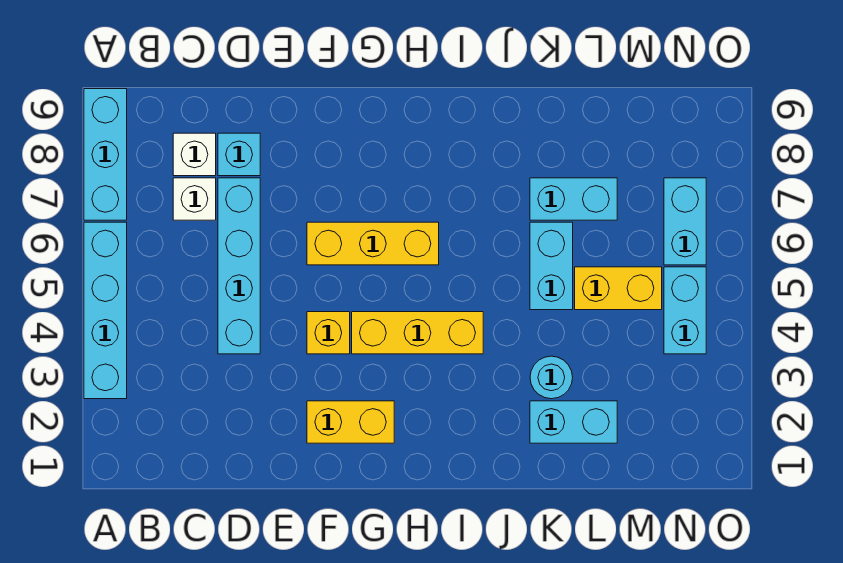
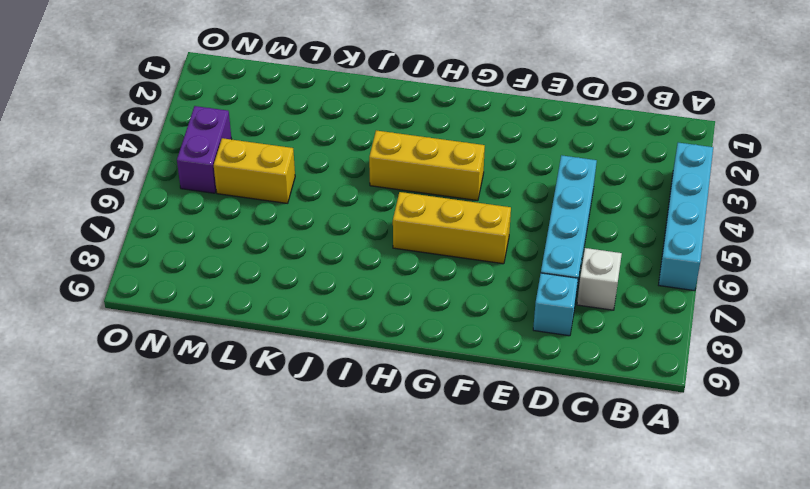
purple brick N4:N5 level 1 -> cyan brick N4:N5 level 1
none -> cyan brick A7:A9 level 1
none -> white brick C8 level 1
none -> yellow brick F2:G2 level 1

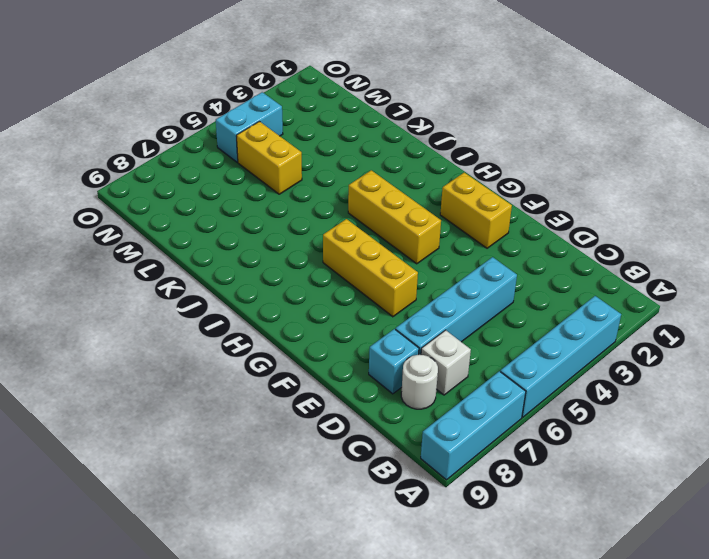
white round brick C8 level 1 -> white brick C8 level 1
none -> yellow brick F4 level 1
none -> cyan brick K2:L2 level 1
none -> cyan round brick K3 level 1

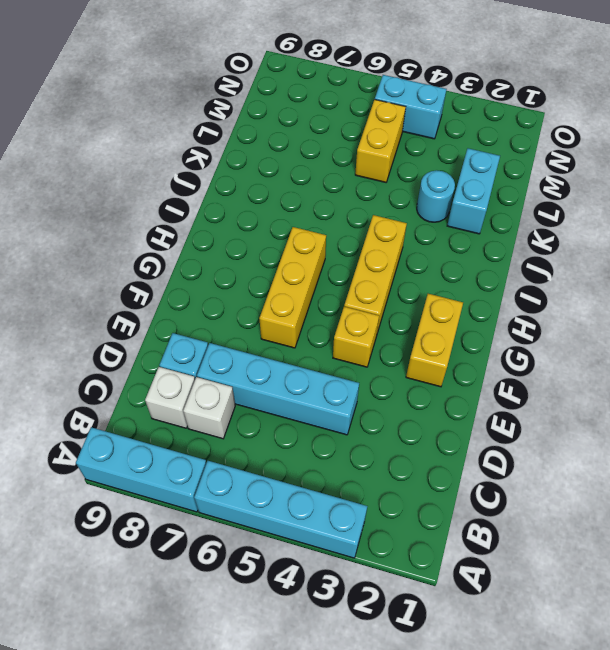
none -> cyan brick K5:K6 level 1
none -> cyan brick K7:L7 level 1
none -> cyan brick N6:N7 level 1

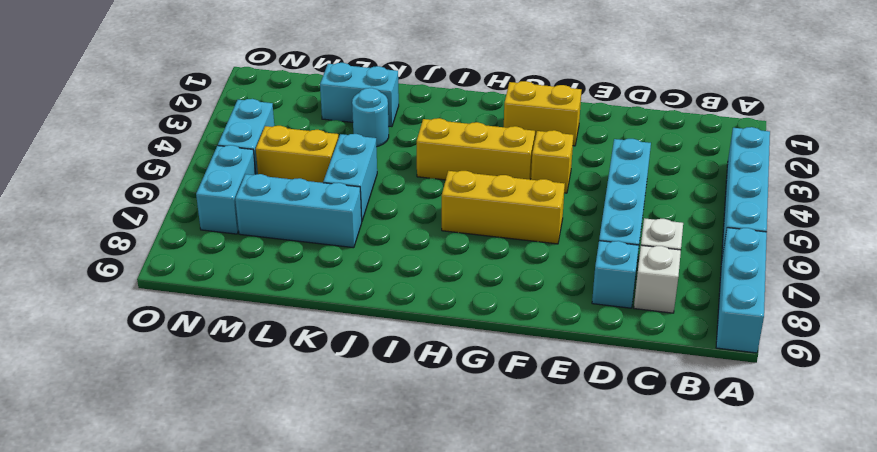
cyan brick K7:M7 level 1 -> cyan brick K7:L7 level 1

